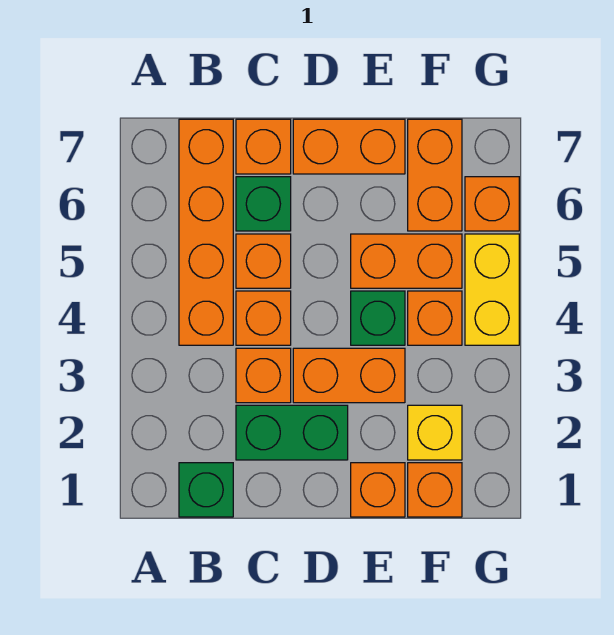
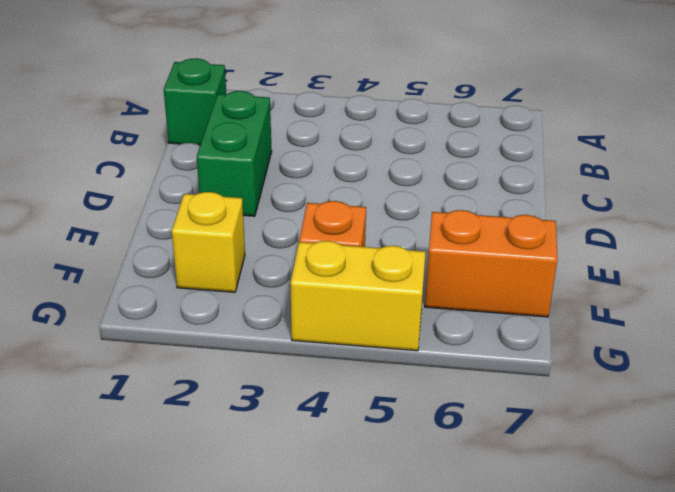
none -> orange brick B4:B7 level 1
none -> orange brick C3 level 1
none -> orange brick C4 level 1

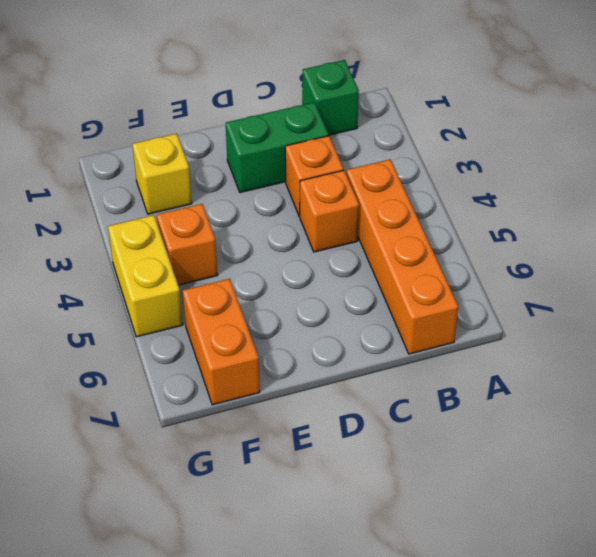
none -> orange brick C5 level 1
none -> green brick C6 level 1
none -> orange brick C7 level 1

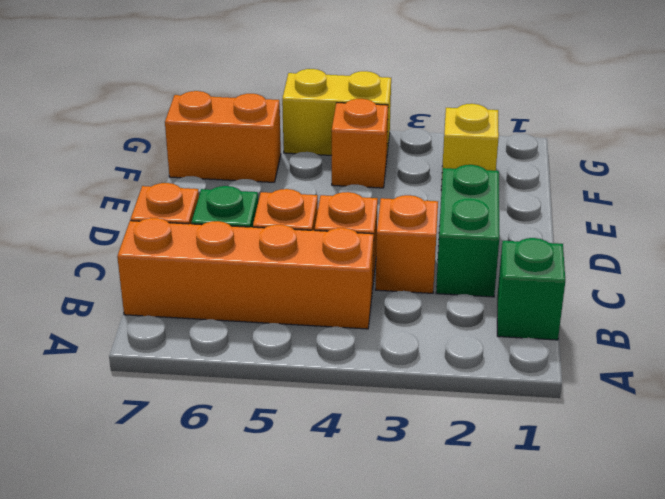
none -> orange brick D3:E3 level 1
none -> orange brick D7:E7 level 1
none -> orange brick E1 level 1

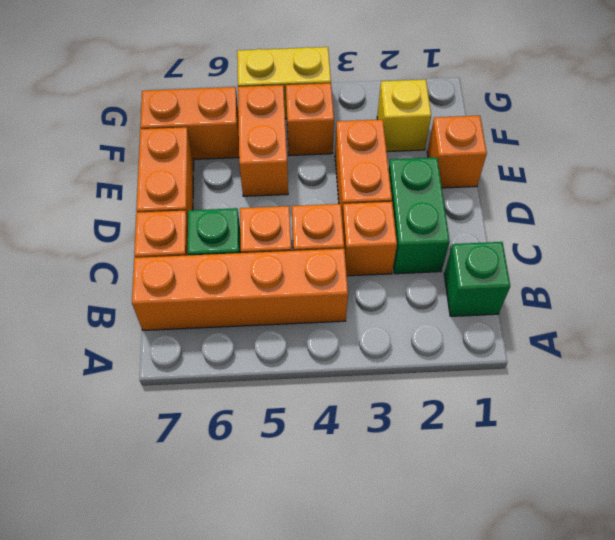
none -> green brick E4 level 1
none -> orange brick F1 level 1
none -> orange brick G6 level 1

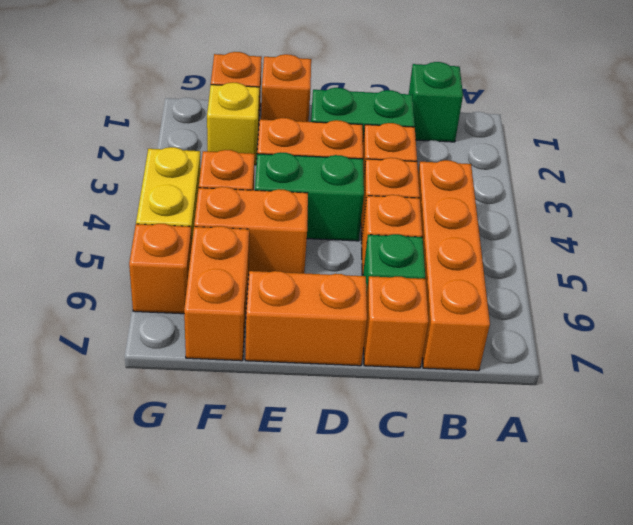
green brick D4:E4 level 1 -> green brick E4 level 1

